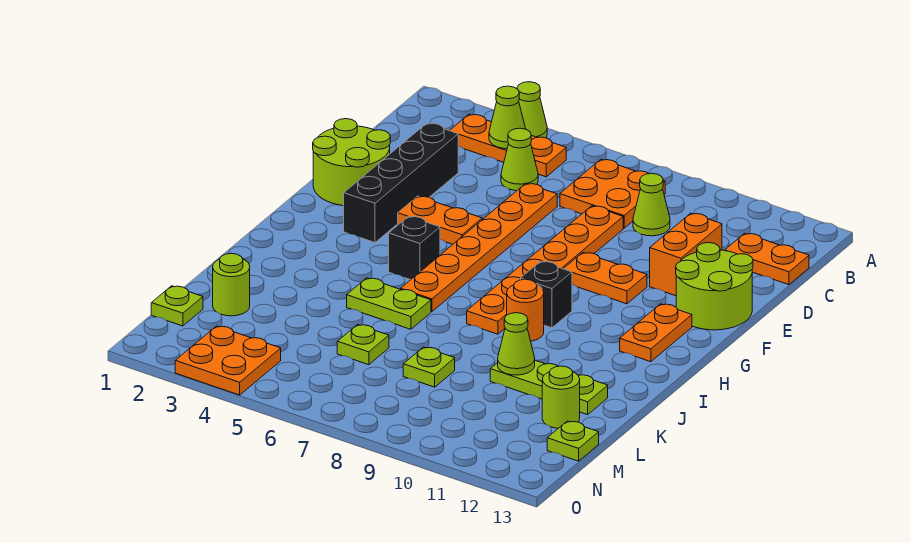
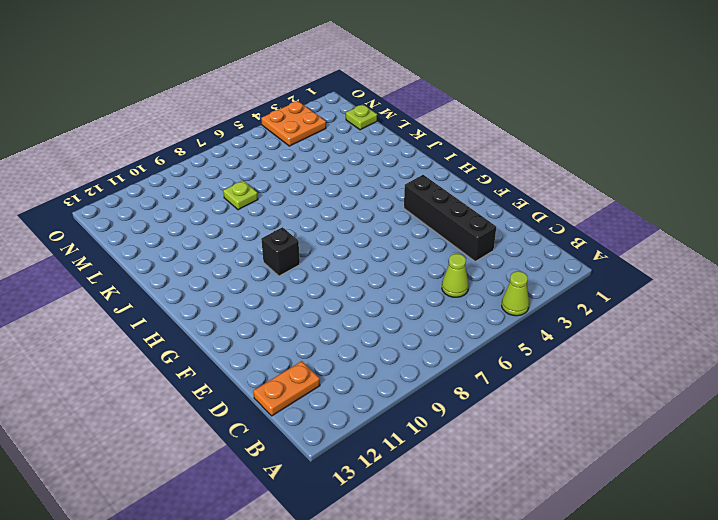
none -> orange plate B3:B5 level 1
none -> orange plate B7:C8 level 1
none -> lime cone C9 level 1

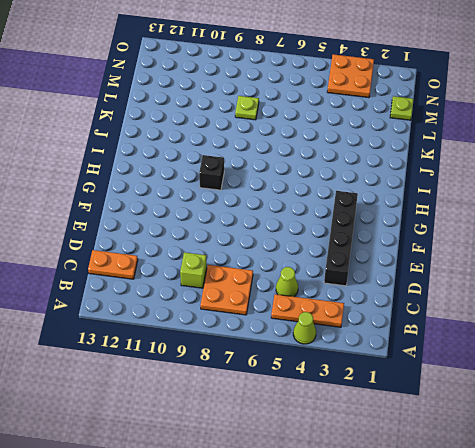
lime brick C9 level 1 -> lime cone C9 level 1
none -> orange plate D6:I6 level 1
none -> orange plate D8:I8 level 1
none -> orange brick D11:E11 level 1

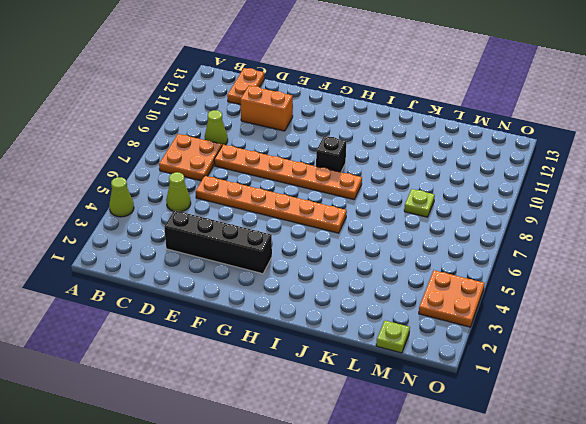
none -> orange plate B3:B5 level 1
none -> lime round brick E1:F2 level 1
none -> lime round brick E12:F13 level 1

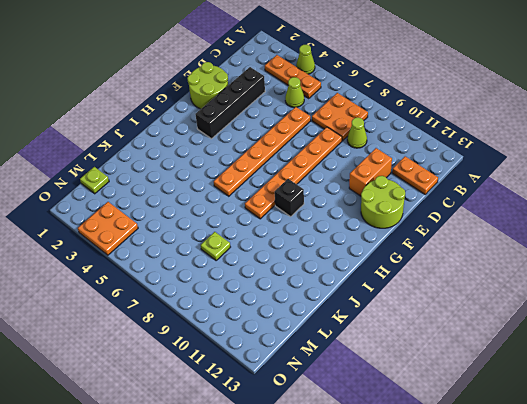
none -> orange plate F4:F5 level 1
none -> orange plate F9:F10 level 1
none -> orange plate G12:H12 level 1

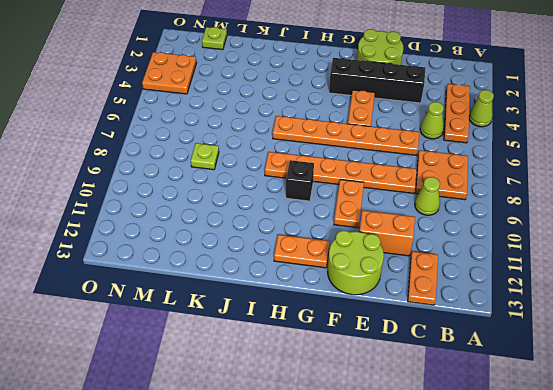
none -> black brick H5 level 1
none -> orange round brick I9 level 1
none -> lime plate J5:J6 level 1

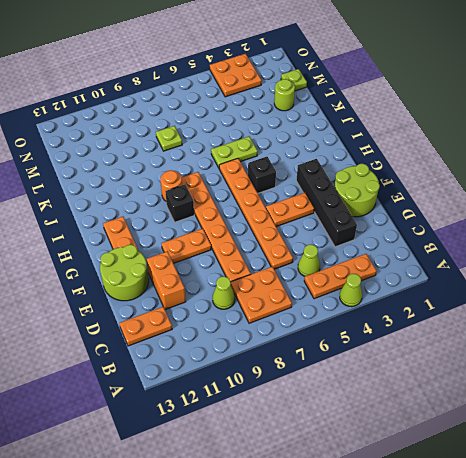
none -> lime plate K10:K12 level 1
none -> lime plate L6 level 1
none -> lime round brick L12 level 1

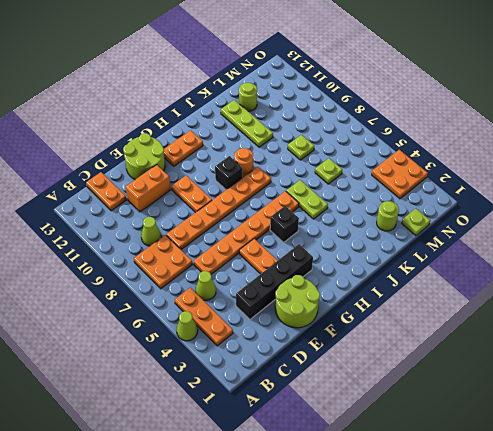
none -> lime plate M13 level 1
none -> lime cone B4 level 2
none -> lime cone K10 level 2

